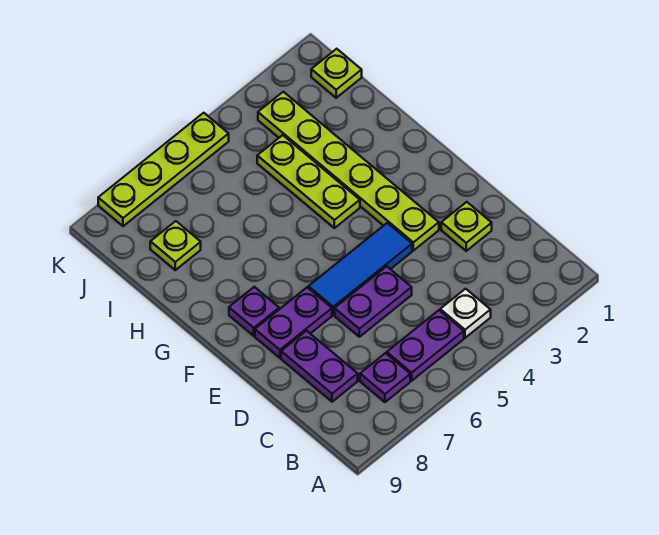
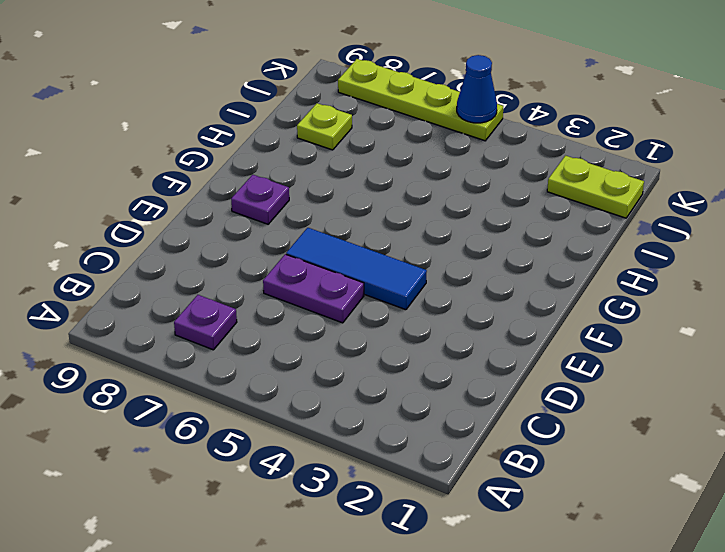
lime plate J1:J2 level 1 -> lime plate J1 level 1
blue cone K5 level 2 -> none
none -> white plate B4 level 1
none -> purple plate B5:B6 level 1
none -> purple plate C8:D8 level 1

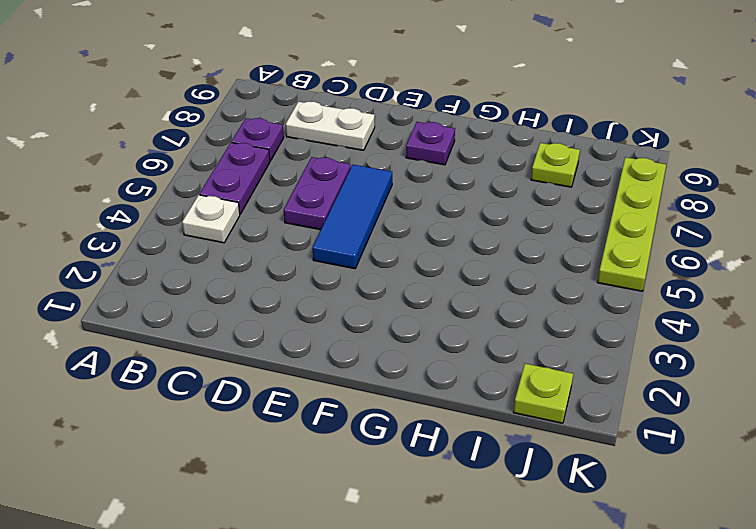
white plate C8:D8 level 1 -> purple plate C8:D8 level 1
none -> lime plate D2 level 1
none -> lime plate E3:J3 level 1
none -> purple plate E7:E8 level 1

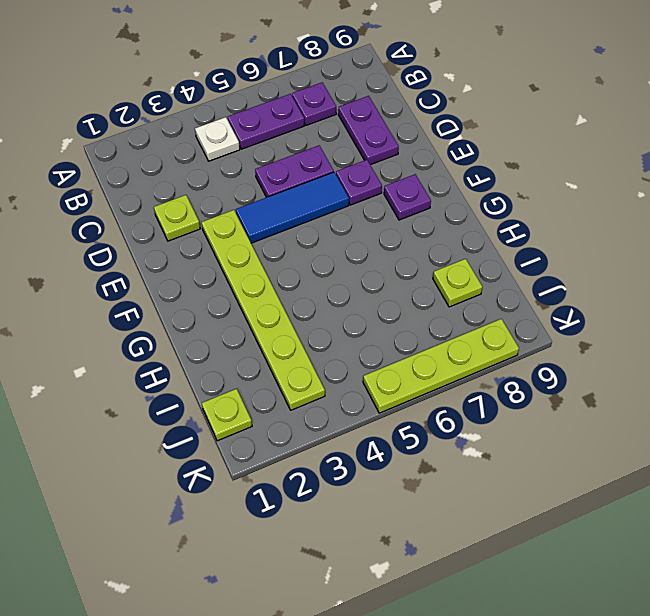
purple plate E7 level 1 -> purple plate E7:E8 level 1
none -> lime plate G4:I4 level 1

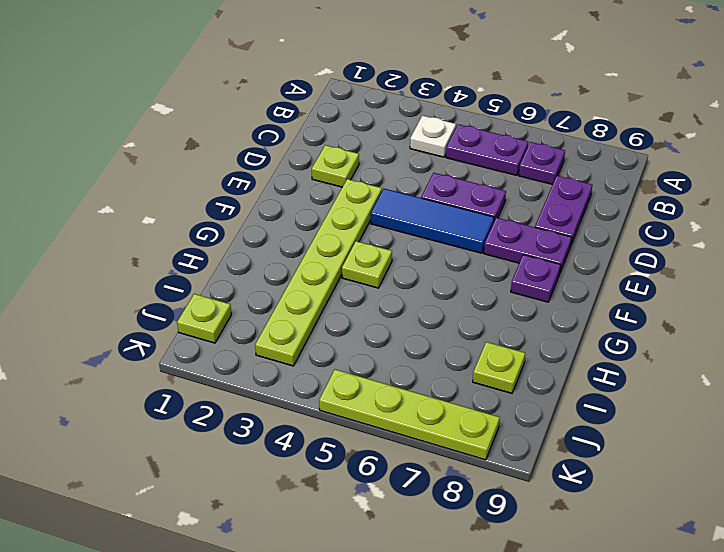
lime plate G4 level 1 -> lime plate G4:I4 level 1

